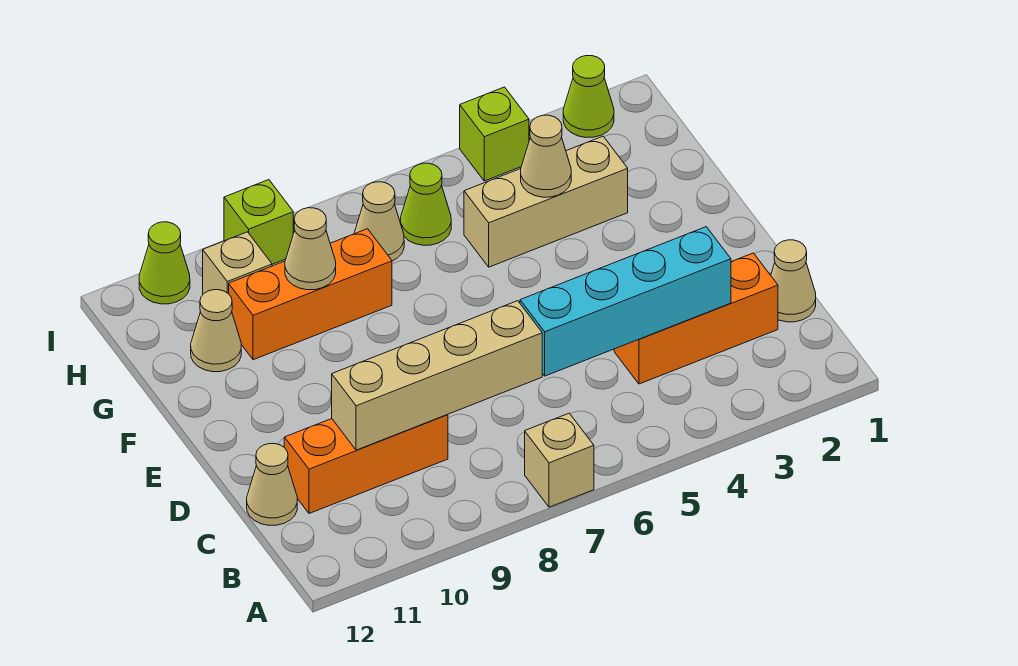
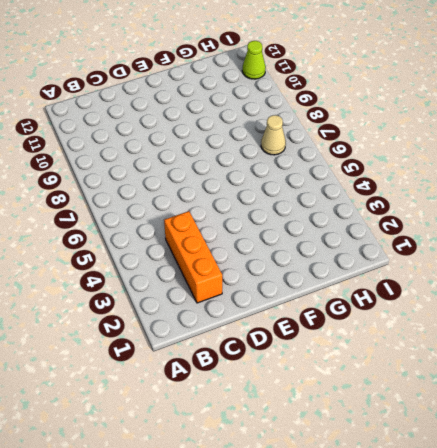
none -> tan brick A7 level 1
none -> tan cone C1 level 1
none -> orange brick C9:C11 level 1

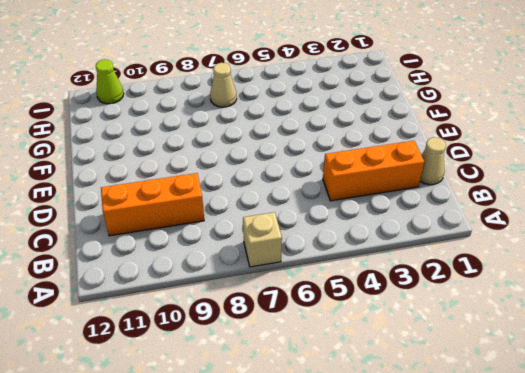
none -> tan cone C12 level 1
none -> tan brick G3:G5 level 1
none -> orange brick G8:G10 level 1

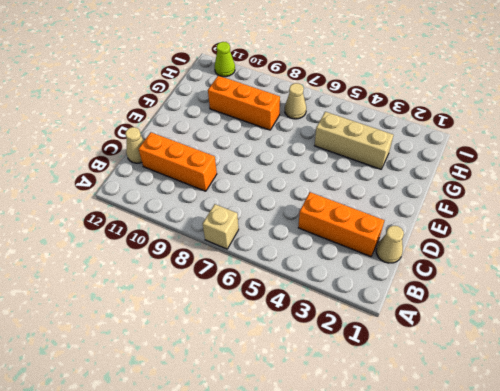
none -> tan cone G11 level 1
none -> lime cone H6 level 1
none -> tan brick H10 level 1

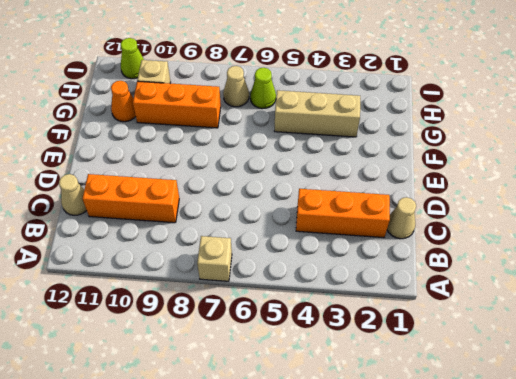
orange cone G11 level 1 -> tan cone G11 level 1
none -> lime cone I2 level 1
none -> lime brick I4 level 1
none -> lime brick I9 level 1

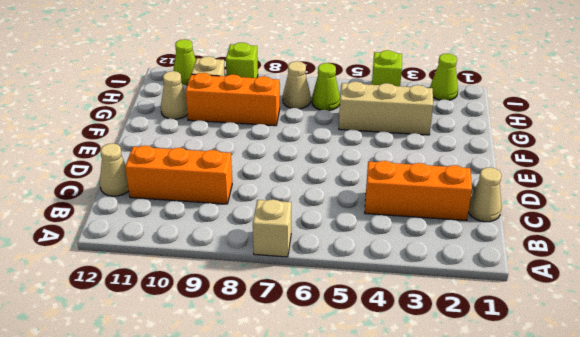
none -> cyan brick C3:C6 level 2
none -> tan brick C7:C10 level 2
none -> tan cone G4 level 2

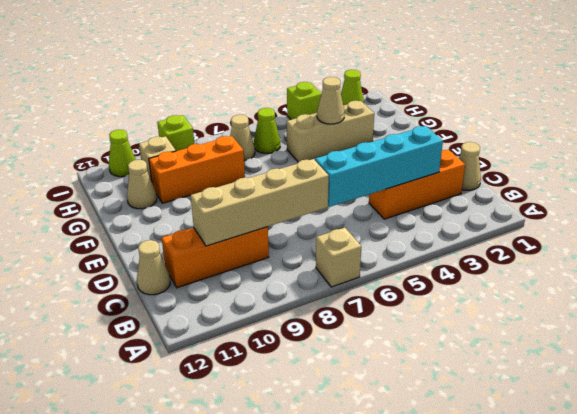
none -> tan cone G9 level 2

